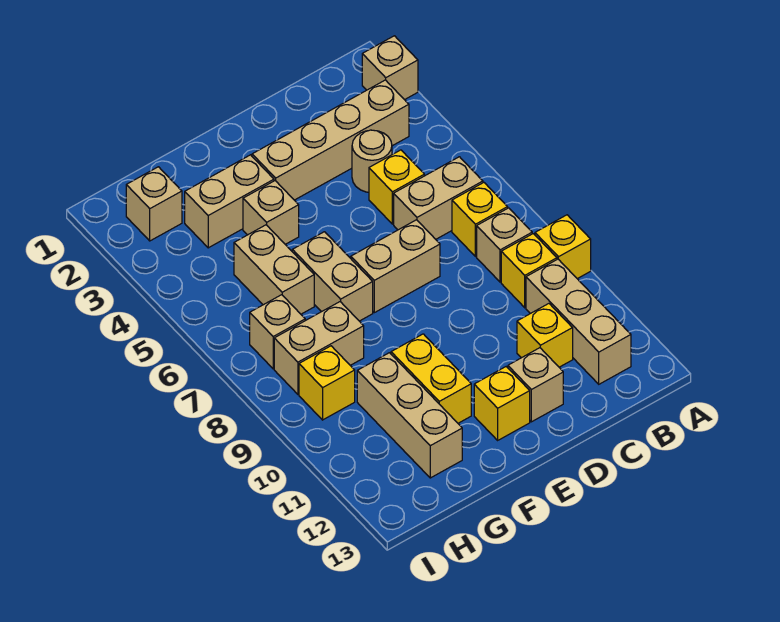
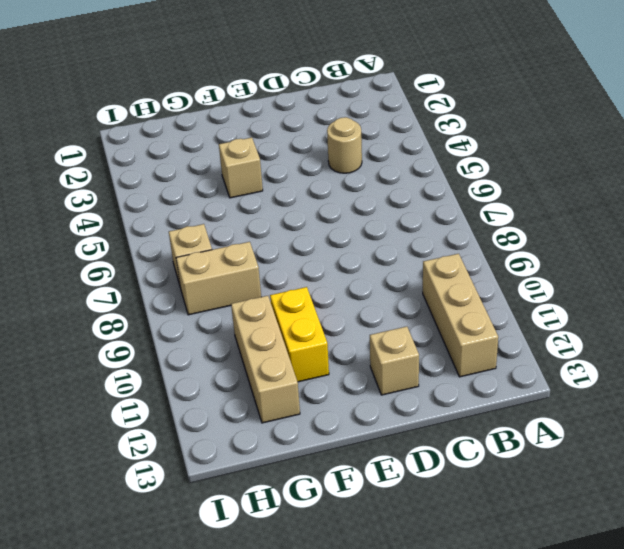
none -> tan brick A2 level 1
none -> yellow brick A9 level 1
none -> tan brick B3:E3 level 1

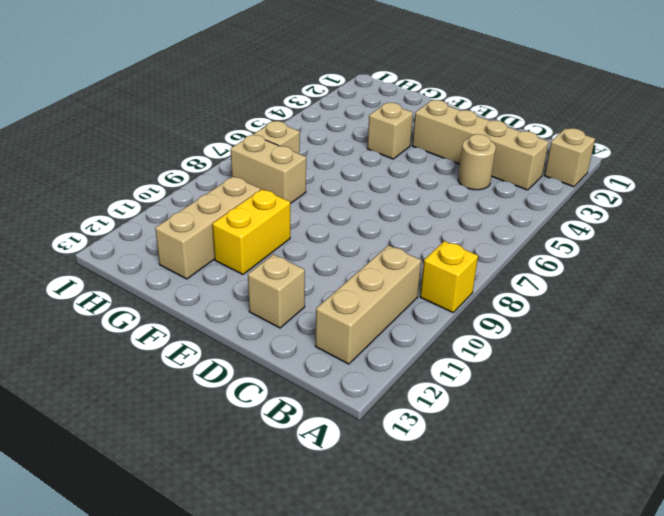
none -> tan brick B6:C6 level 1
none -> yellow brick B7 level 1
none -> tan brick B8 level 1

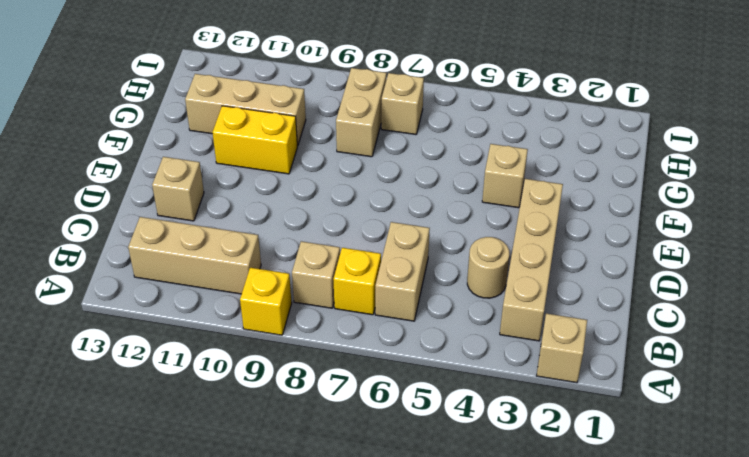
none -> yellow brick B9 level 1
none -> yellow brick C5 level 1
none -> yellow brick C11 level 1

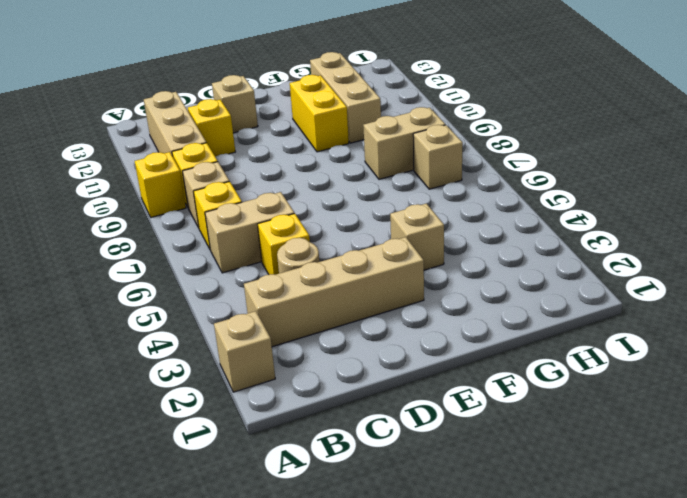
none -> tan brick D7:E7 level 1
none -> yellow brick E12 level 1
none -> tan brick F3:G3 level 1

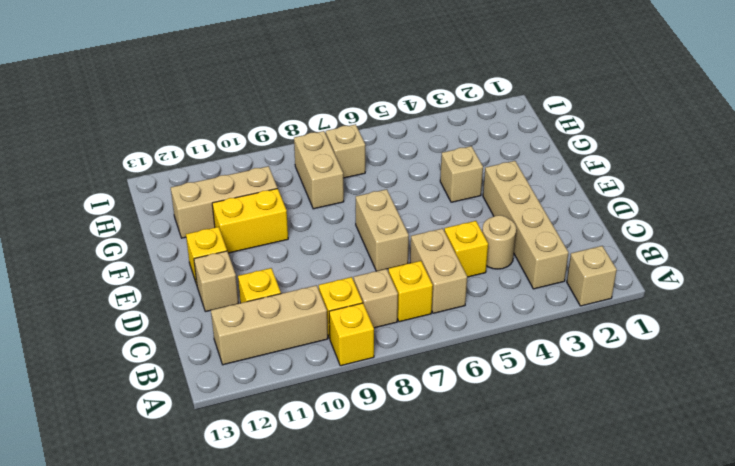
none -> tan brick F3:G3 level 1
none -> tan brick F6:F7 level 1
none -> tan brick G5:G6 level 1

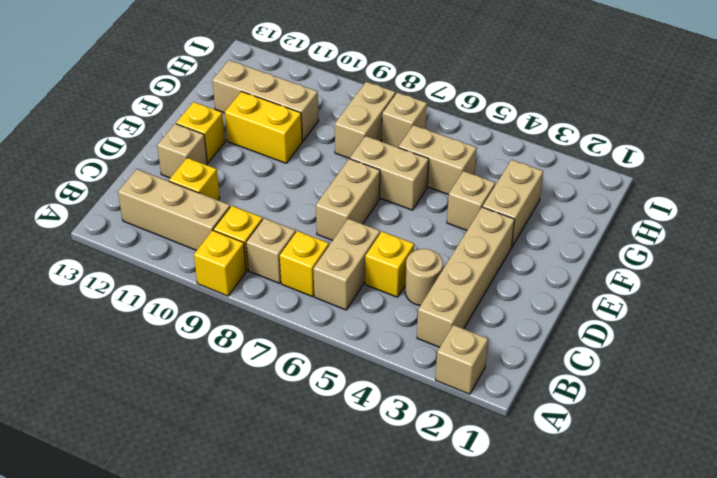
none -> tan brick H2 level 1
none -> yellow brick H9 level 1

